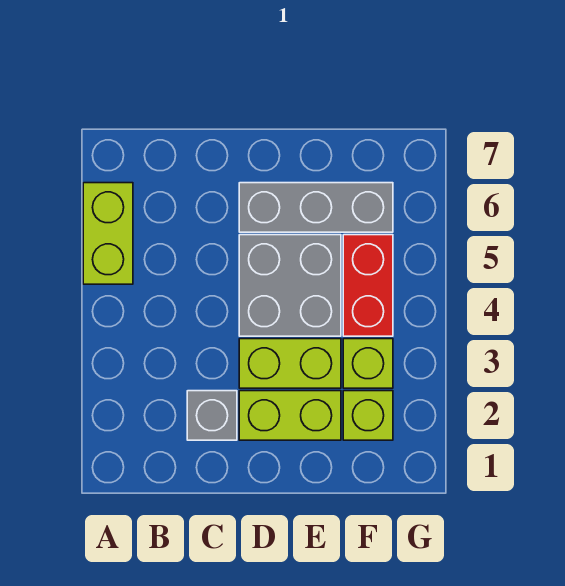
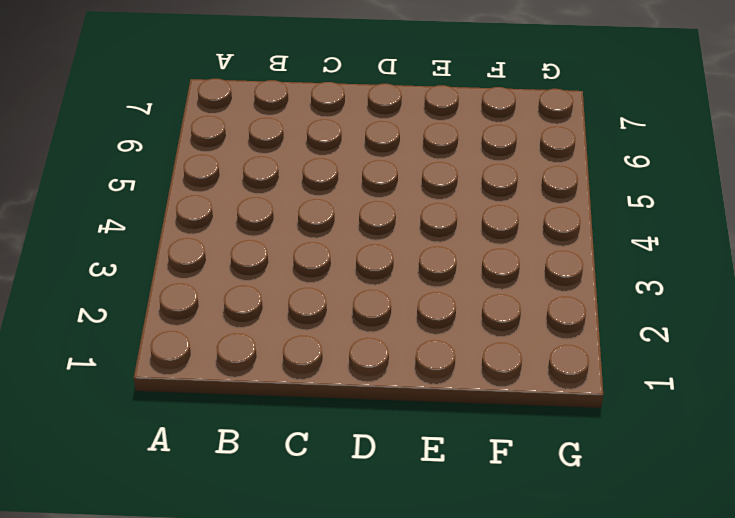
none -> lime brick A5:A6 level 1
none -> grey brick C2 level 1

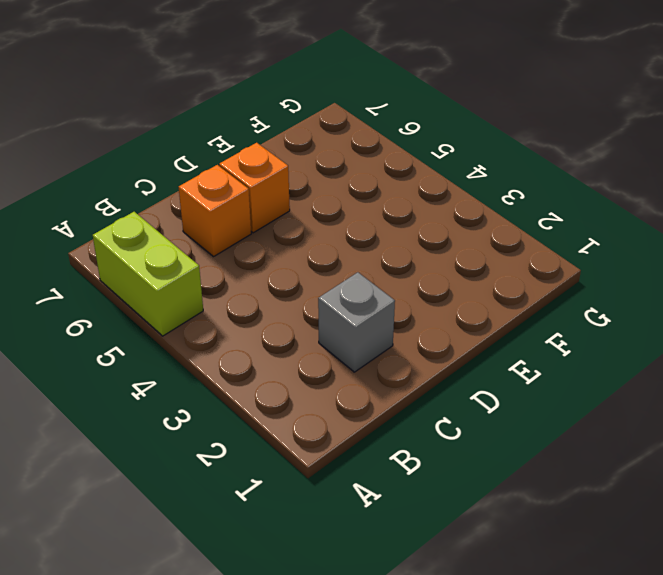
orange brick C6 level 1 -> none
orange brick D6 level 1 -> grey brick D6:F6 level 1
none -> lime brick D2:E2 level 1
none -> lime brick D3:E3 level 1

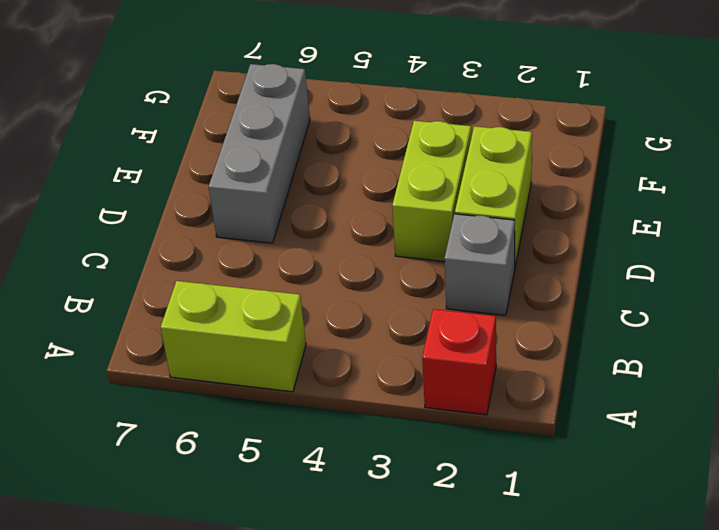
red brick A2 level 1 -> none
none -> grey brick D4:E5 level 1
none -> lime brick F2 level 1

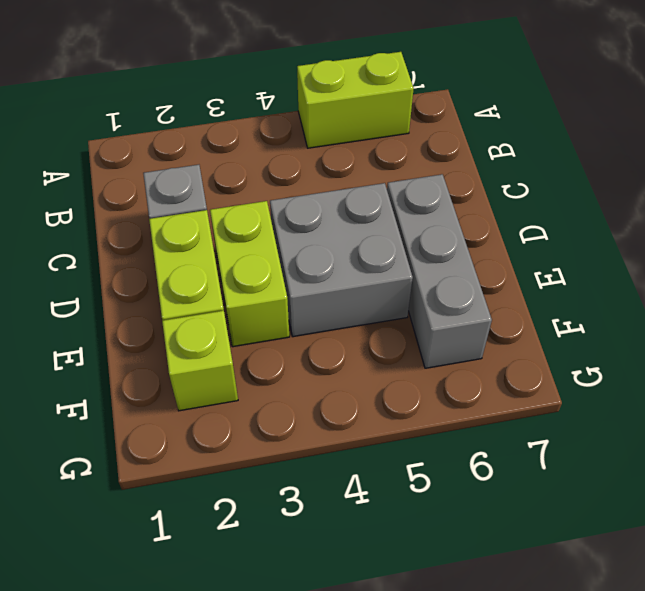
none -> lime brick F3 level 1
none -> red brick F4:F5 level 1

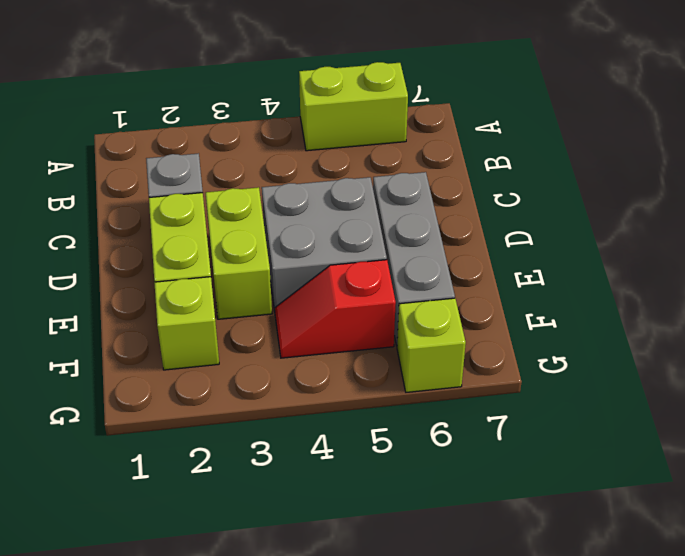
red slope F4:F5 level 1 top 5 -> red brick F4:F5 level 1
lime brick G6 level 1 -> lime brick F3 level 1

